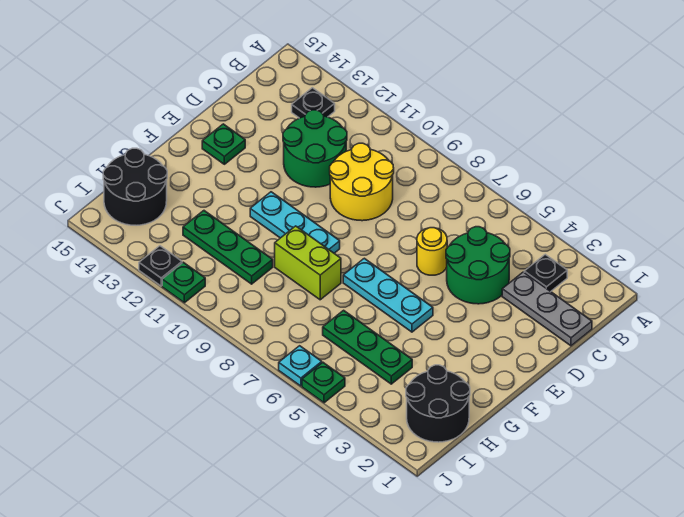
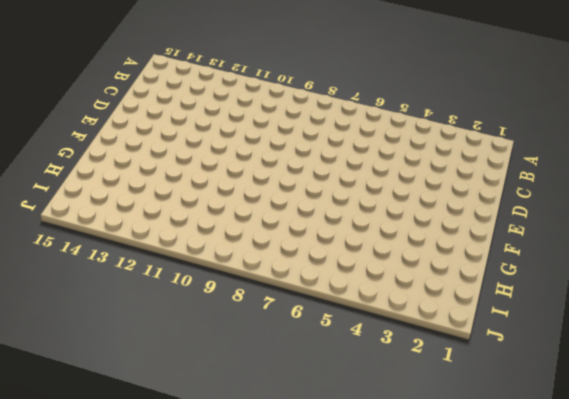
none -> black plate B3 level 1
none -> black plate B13 level 1
none -> grey plate C1:C3 level 1

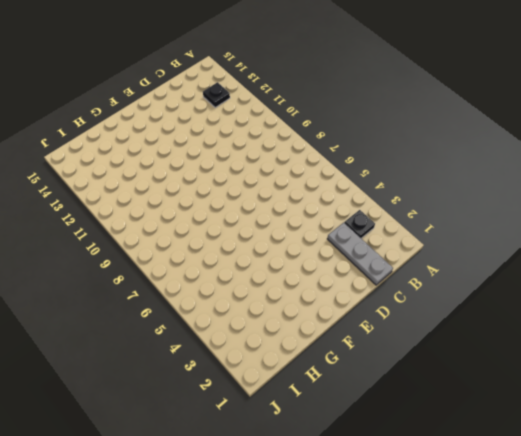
none -> green round brick C4:D5 level 1
none -> yellow round brick C9:D10 level 1
none -> green round brick C11:D12 level 1

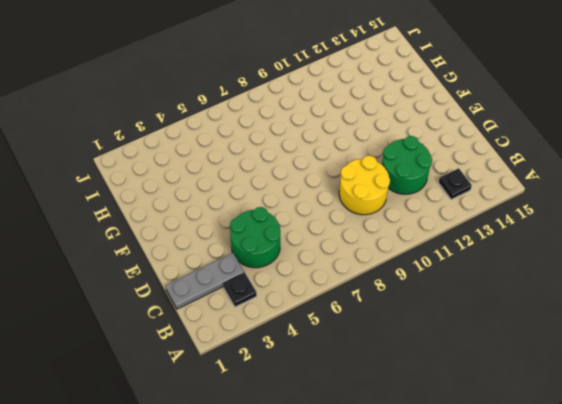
none -> yellow round brick D6 level 1
none -> green plate E14 level 1
none -> cyan plate F5:F7 level 1

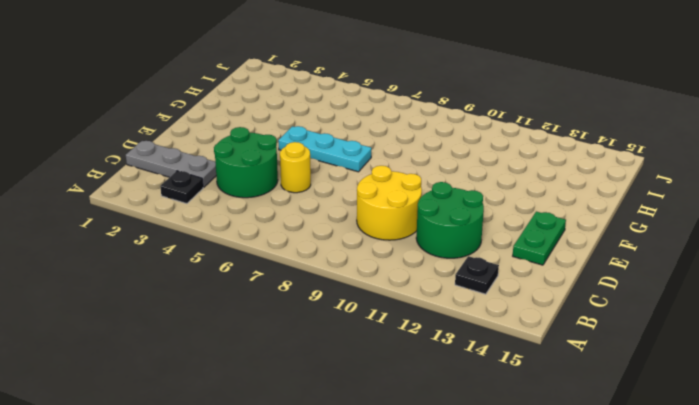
green plate D14:E14 level 1 -> green plate E14 level 1
none -> cyan plate F9:F11 level 1
none -> lime brick G8:G9 level 1
none -> black round brick H1:I2 level 1

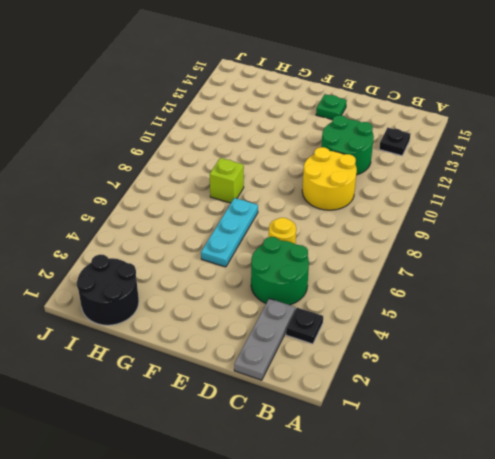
lime brick G8 level 1 -> lime brick G8:G9 level 1
none -> cyan plate F9:F11 level 1
none -> green plate H4:H6 level 1
none -> green plate H10:H12 level 1

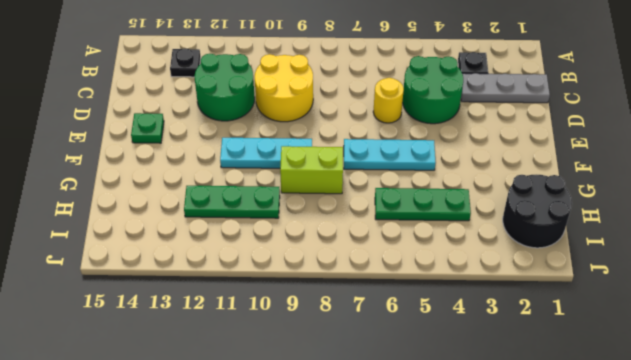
none -> black round brick H14:I15 level 1
none -> green plate J5 level 1
none -> cyan plate J6 level 1

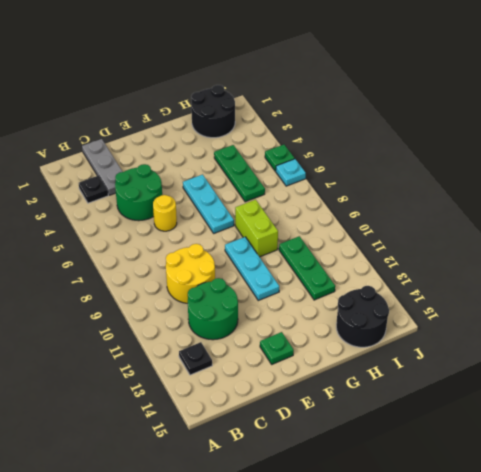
none -> green plate J11 level 1
none -> black plate J12 level 1

